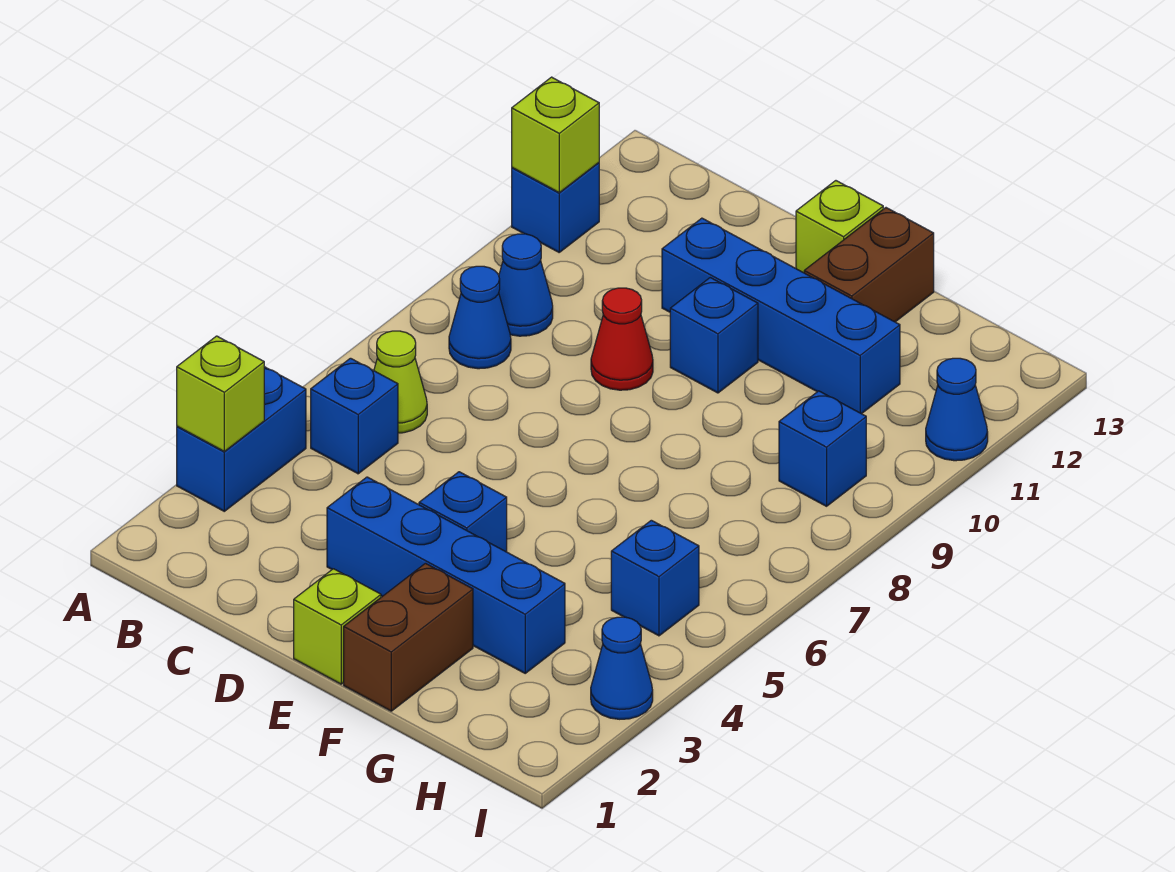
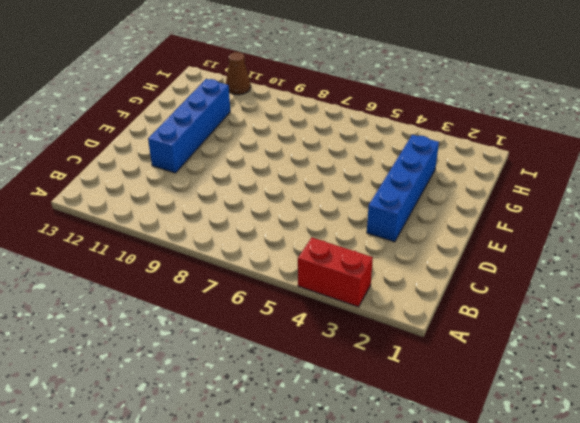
red brick A3:A4 level 1 -> blue brick A3:A4 level 1
brown cone I11 level 1 -> blue cone I11 level 1
none -> blue brick A11 level 1
none -> blue brick B5 level 1
none -> lime cone B6 level 1

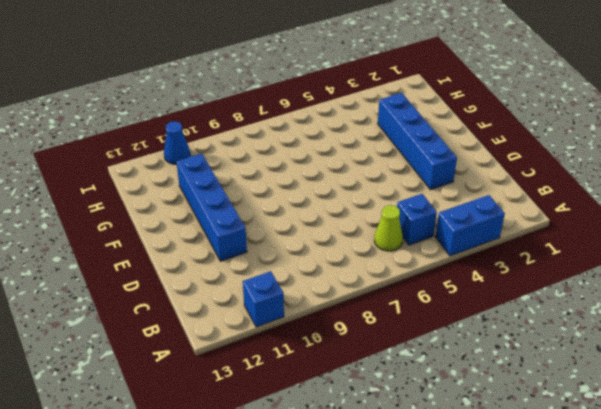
none -> blue cone B8 level 1
none -> blue cone B9 level 1
none -> red cone D9 level 1

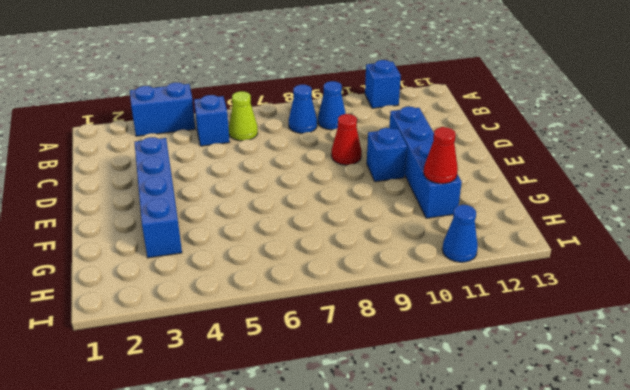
red cone G11 level 2 -> none
none -> lime brick E1 level 1
none -> blue brick E4 level 1
none -> lime brick E13 level 1

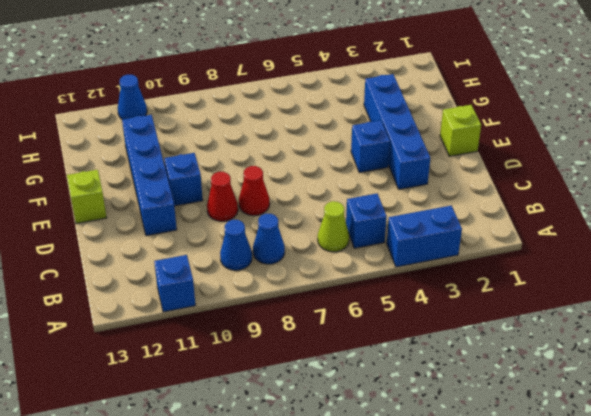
red cone D8 level 1 -> none
none -> brown brick F1:F2 level 1
none -> brown brick F12:F13 level 1
none -> blue brick H5 level 1

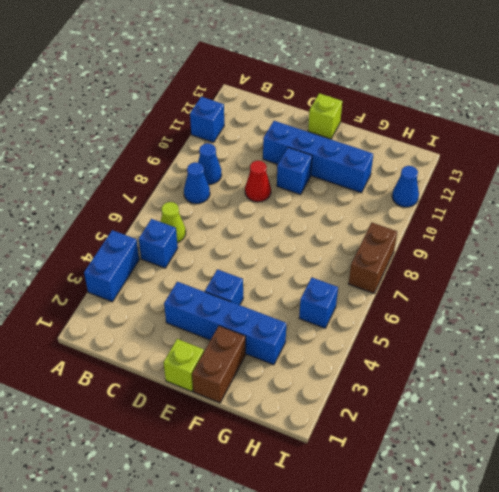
brown brick I7:I8 level 1 -> brown brick F12:F13 level 1
none -> blue brick H9 level 1
none -> blue cone I3 level 1
none -> lime brick A3 level 2

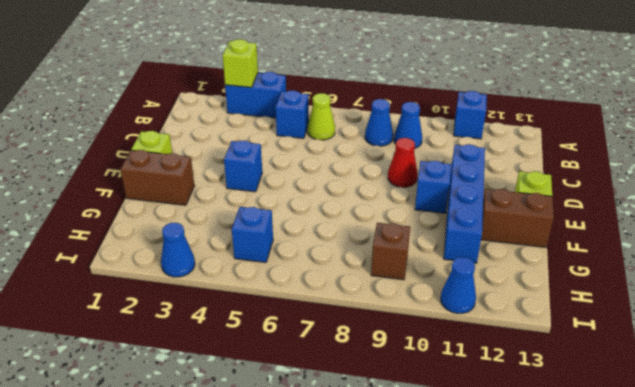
brown brick H9 level 1 -> blue brick H9 level 1
none -> blue brick D3:G3 level 1
none -> lime brick A11 level 2

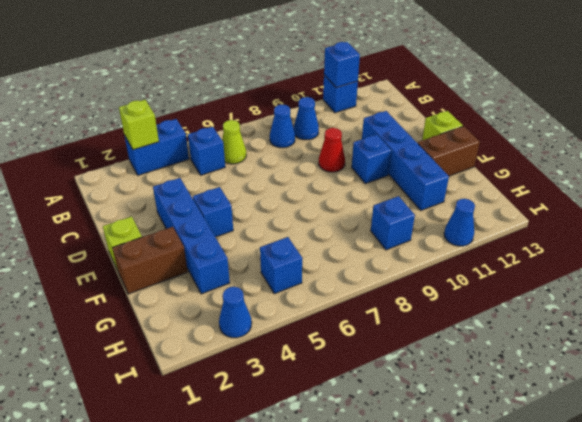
blue brick A11 level 2 -> lime brick A11 level 2

